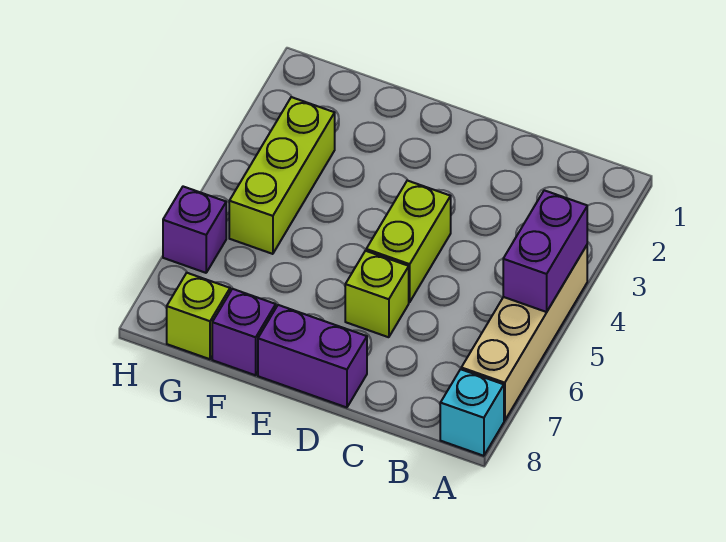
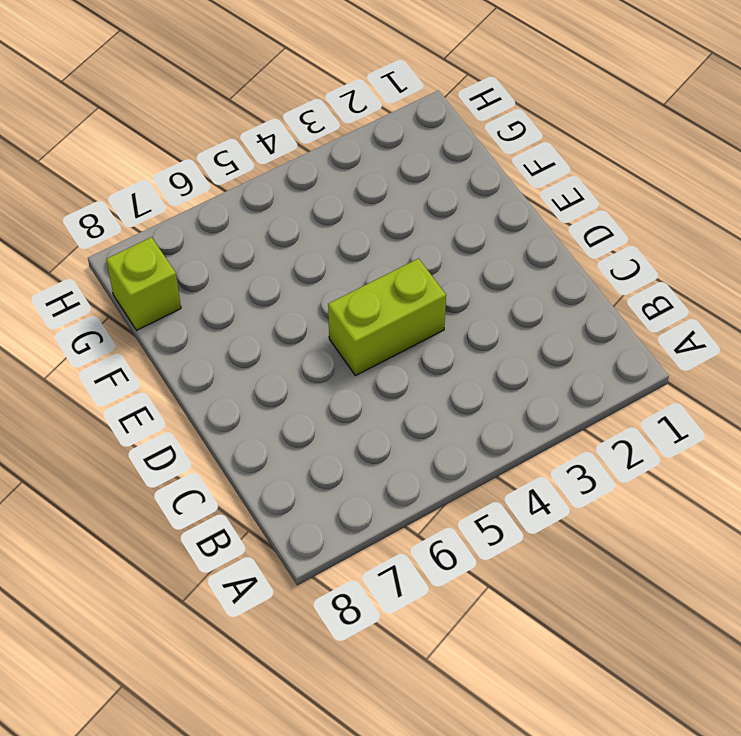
none -> tan brick A4:A7 level 1
none -> cyan brick A8 level 1

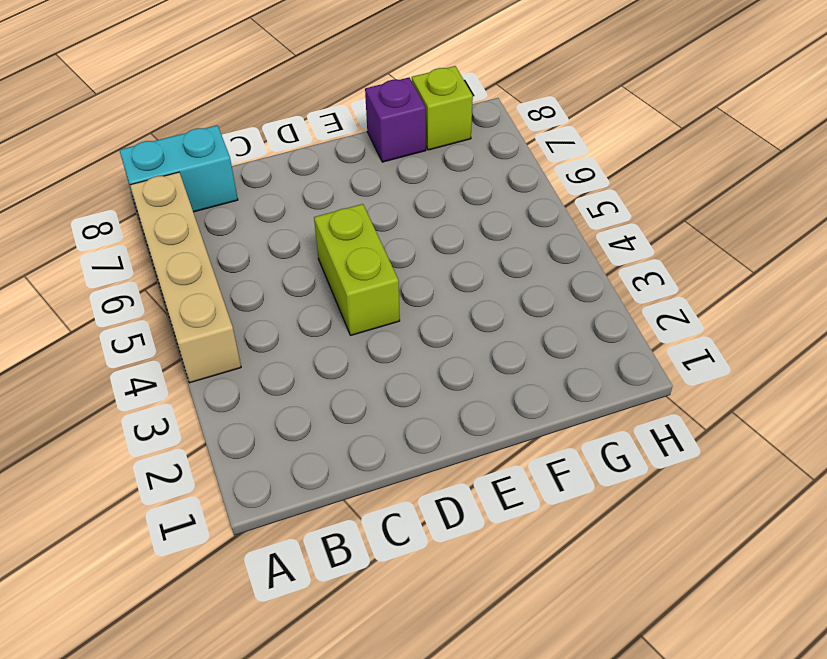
cyan brick A8:B8 level 1 -> cyan brick A8 level 1
none -> lime brick D6 level 1
none -> purple brick D8:E8 level 1

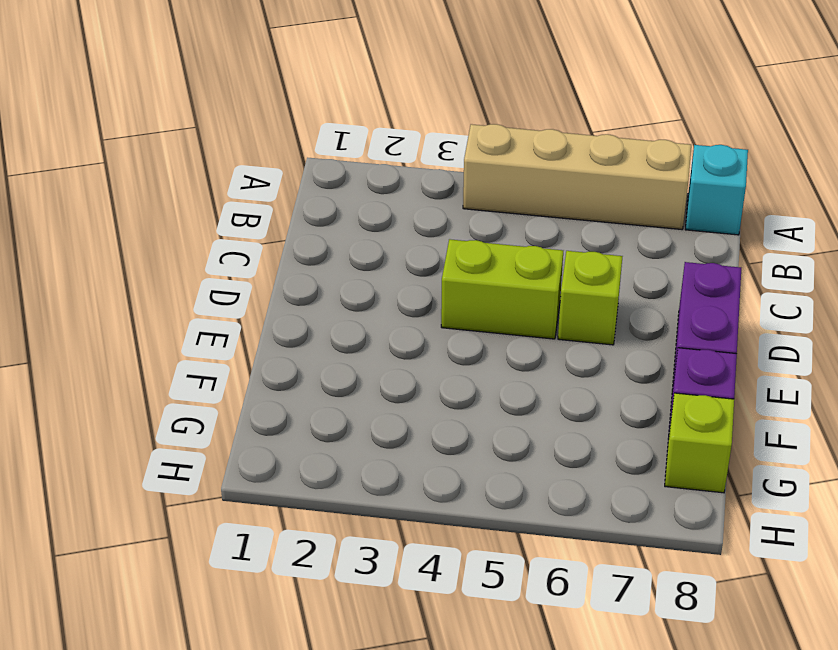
none -> lime brick G3:G5 level 1
none -> purple brick H6 level 1

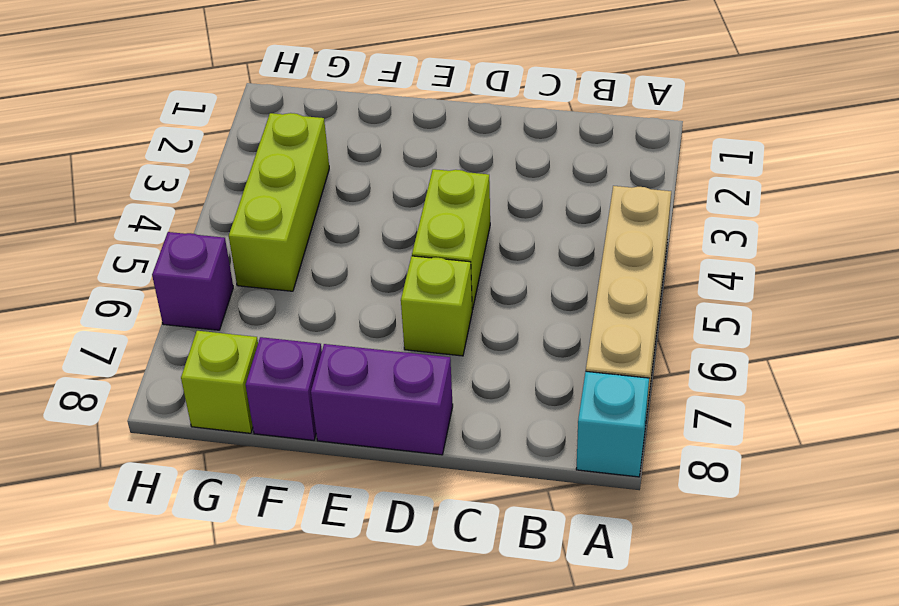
none -> purple brick A4:A5 level 2

